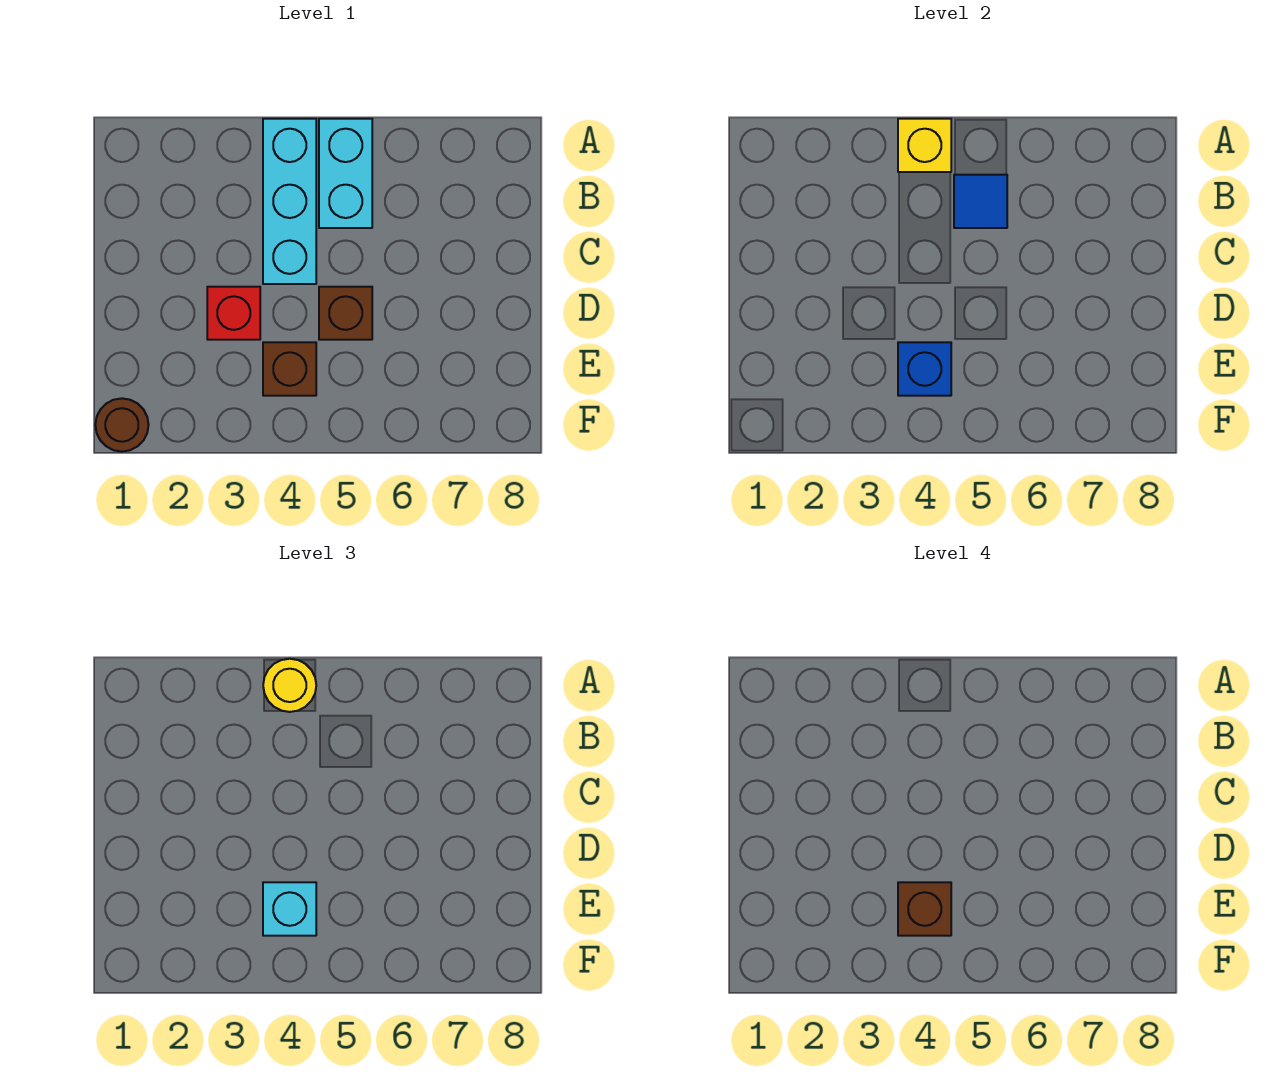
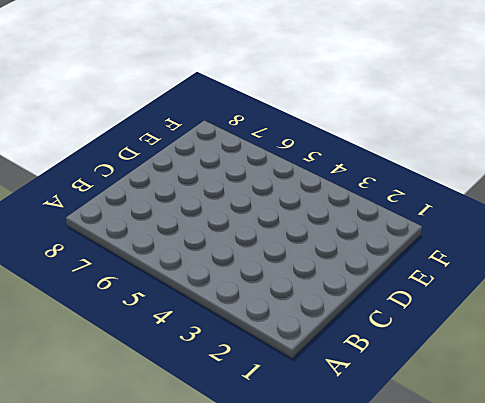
none -> cyan brick A4:C4 level 1
none -> cyan brick A5:B5 level 1
none -> red brick D3 level 1

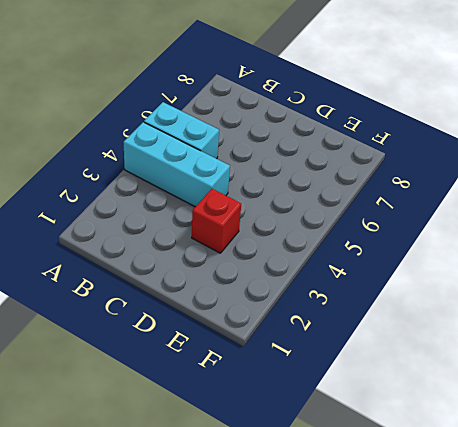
none -> brown brick D5 level 1
none -> brown brick E4 level 1
none -> brown round brick F1 level 1

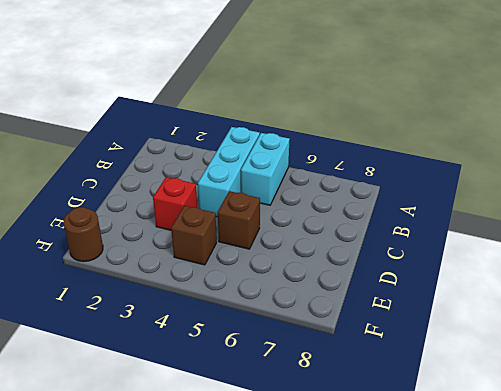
none -> yellow brick A4 level 2
none -> blue tile B5 level 2
none -> blue brick E4 level 2

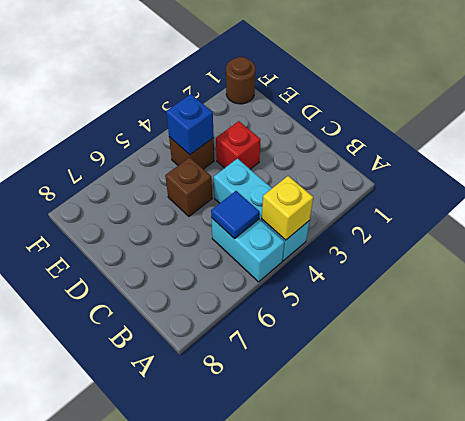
none -> yellow round brick A4 level 3
none -> cyan brick E4 level 3
none -> brown brick E4 level 4

